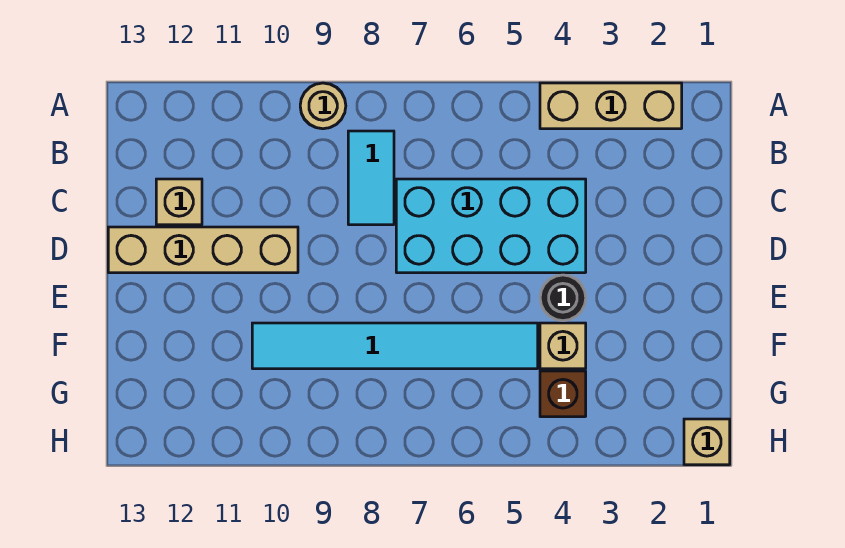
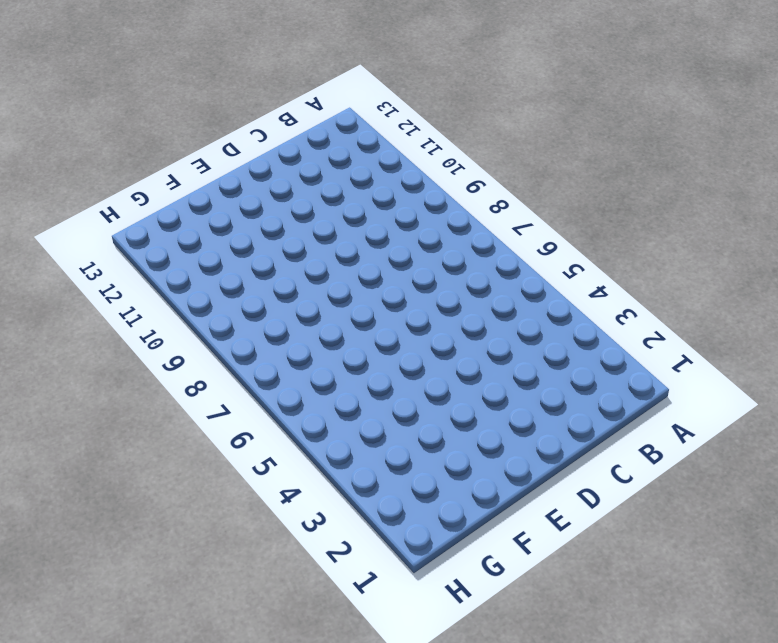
none -> tan brick A2:A4 level 1
none -> tan round brick A9 level 1

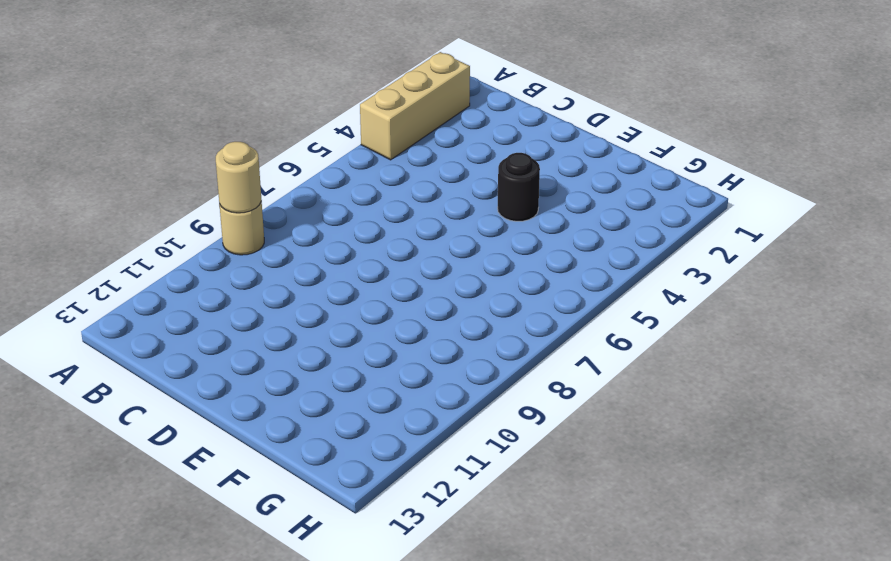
tan round brick A9 level 2 -> none
none -> cyan tile B8:C8 level 1
none -> cyan brick C4:D7 level 1

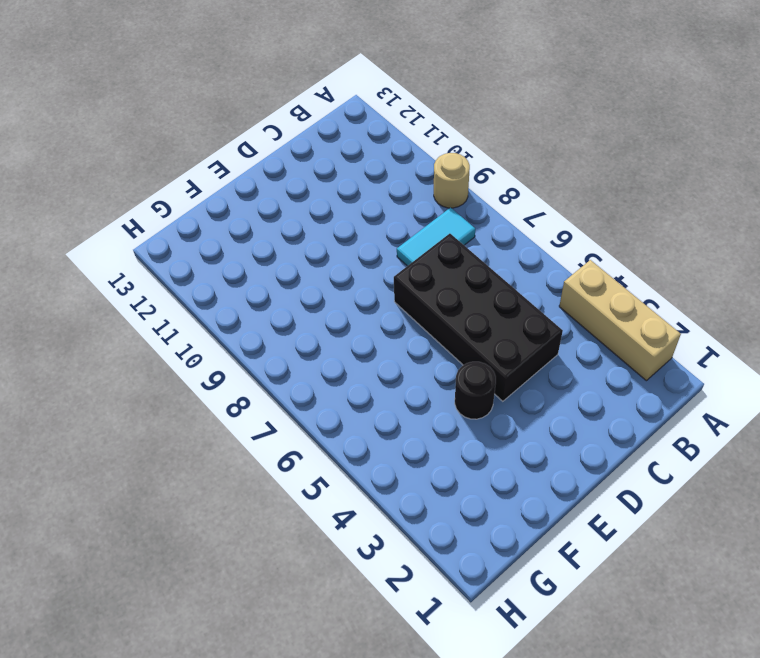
black brick C4:D7 level 1 -> cyan brick C4:D7 level 1
none -> tan brick C12 level 1
none -> tan brick D10:D13 level 1

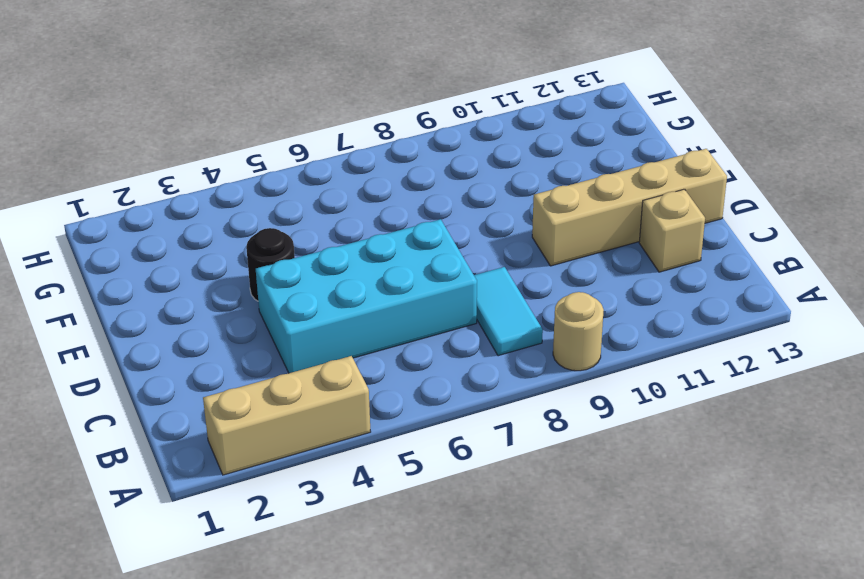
none -> tan brick F4 level 1
none -> cyan tile F5:F10 level 1

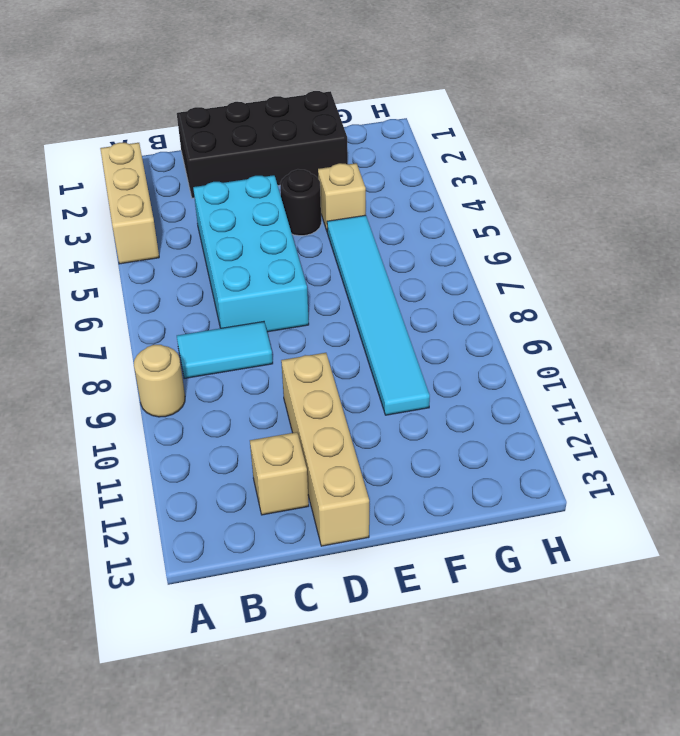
black brick C1:F2 level 1 -> none
none -> brown brick G4 level 1
none -> tan brick H1 level 1

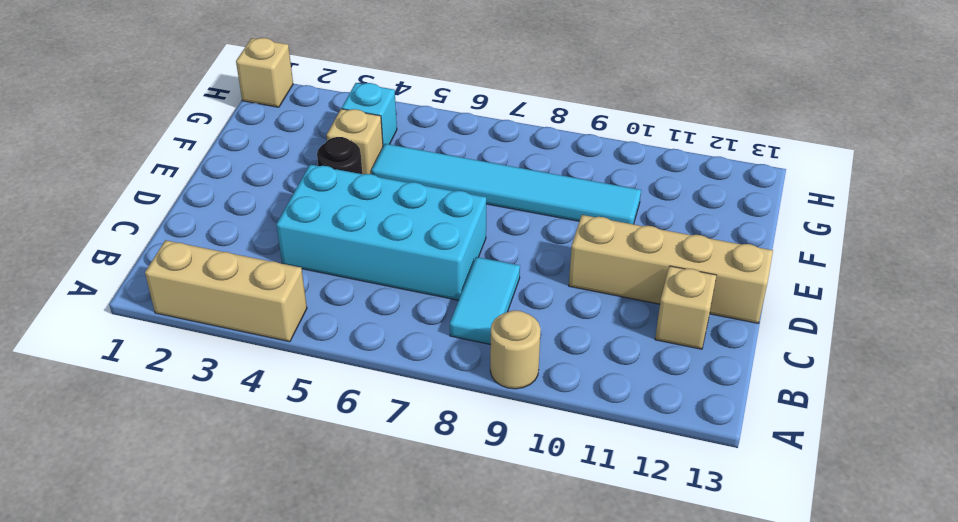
cyan brick G4 level 1 -> brown brick G4 level 1

